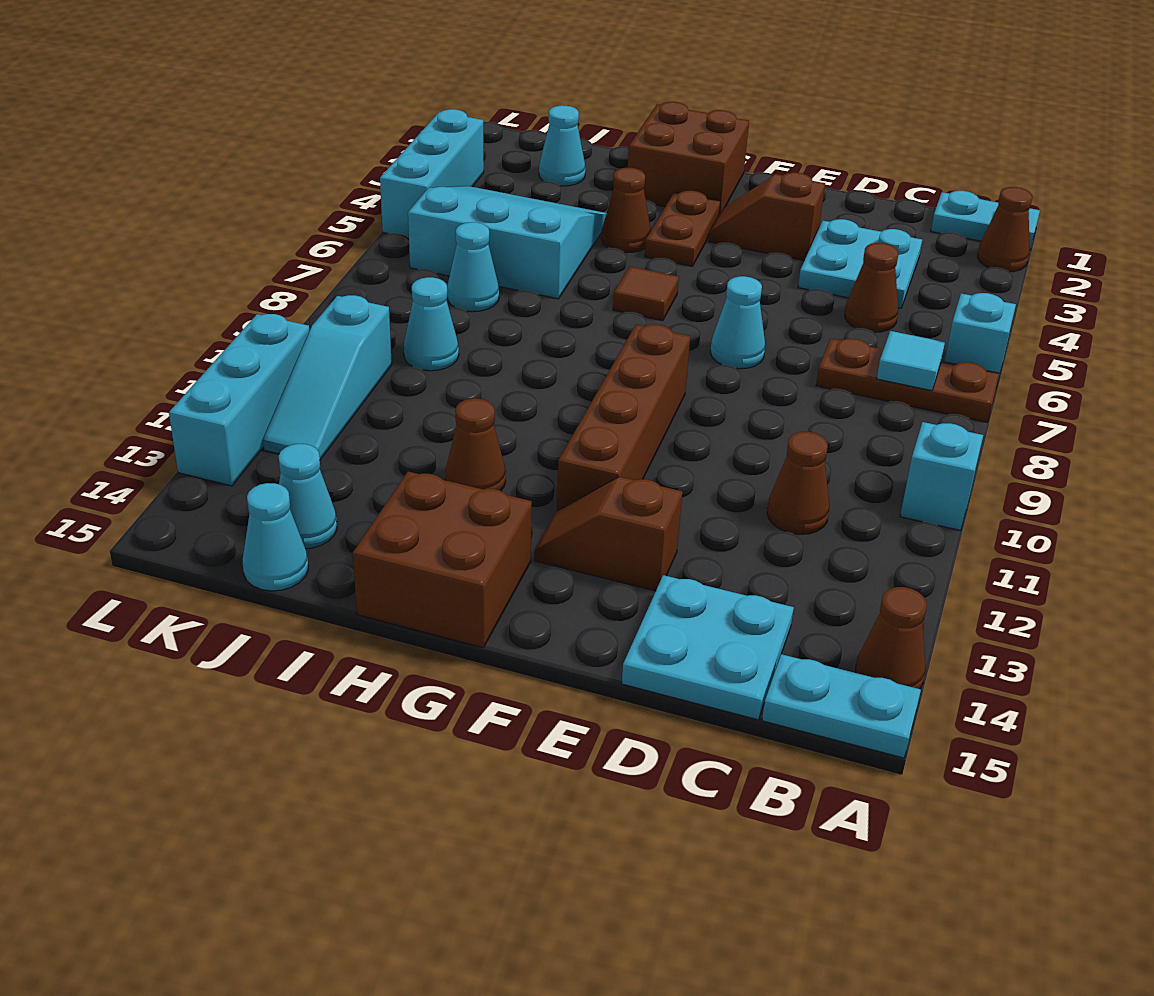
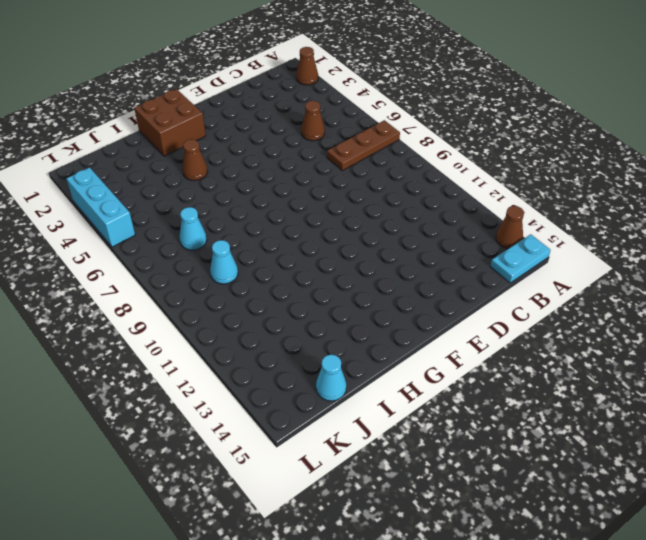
none -> cyan plate A1:B1 level 1
none -> cyan brick A6 level 1
none -> cyan brick A10 level 1
none -> cyan plate C3:D4 level 1

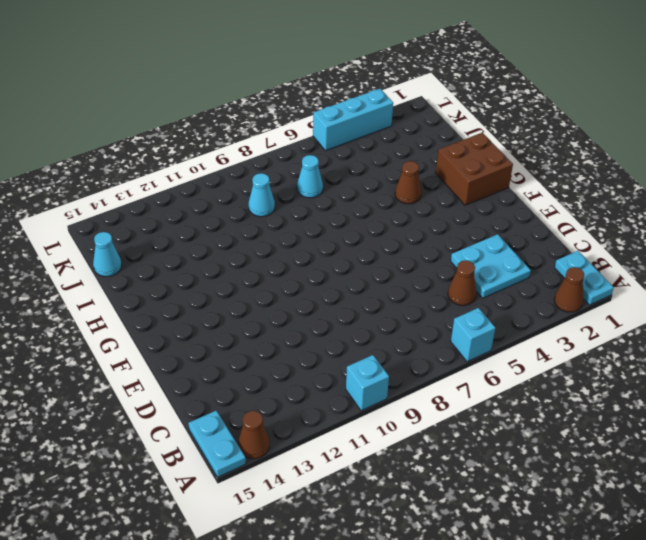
none -> brown plate A7:C7 level 1
none -> brown cone C11 level 1
none -> cyan plate C14:D15 level 1
none -> brown slope E3:F3 level 1 top E

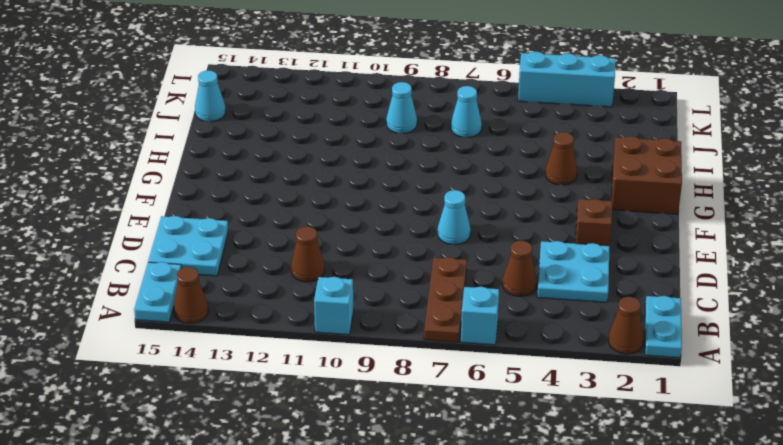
none -> brown slope E13:F13 level 1 top E
none -> brown brick F9:F12 level 1
none -> brown plate G3:G4 level 1
none -> brown tile G6 level 1

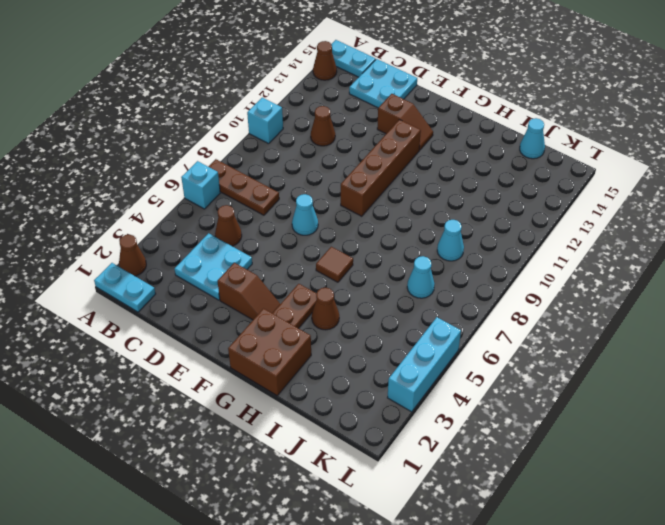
none -> brown brick G14:H15 level 1
none -> brown cone H12 level 1
none -> cyan slope I4:K6 level 1 top 6
none -> cyan cone J2 level 1

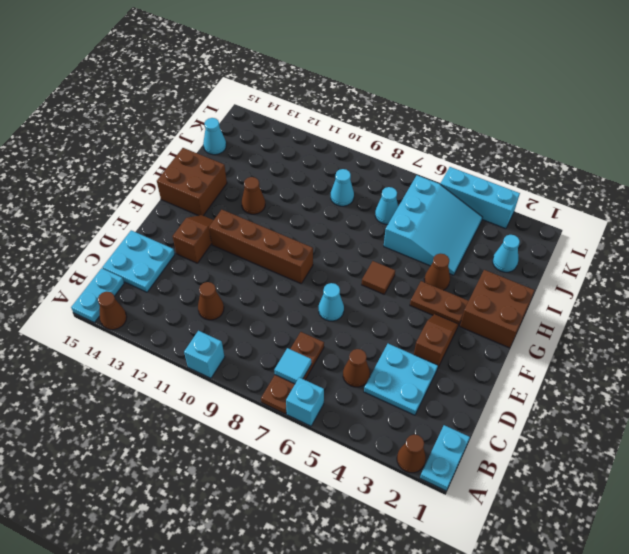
none -> cyan cone J14 level 1
none -> cyan slope K10:K12 level 1 top 10
none -> cyan brick L11:L13 level 1

